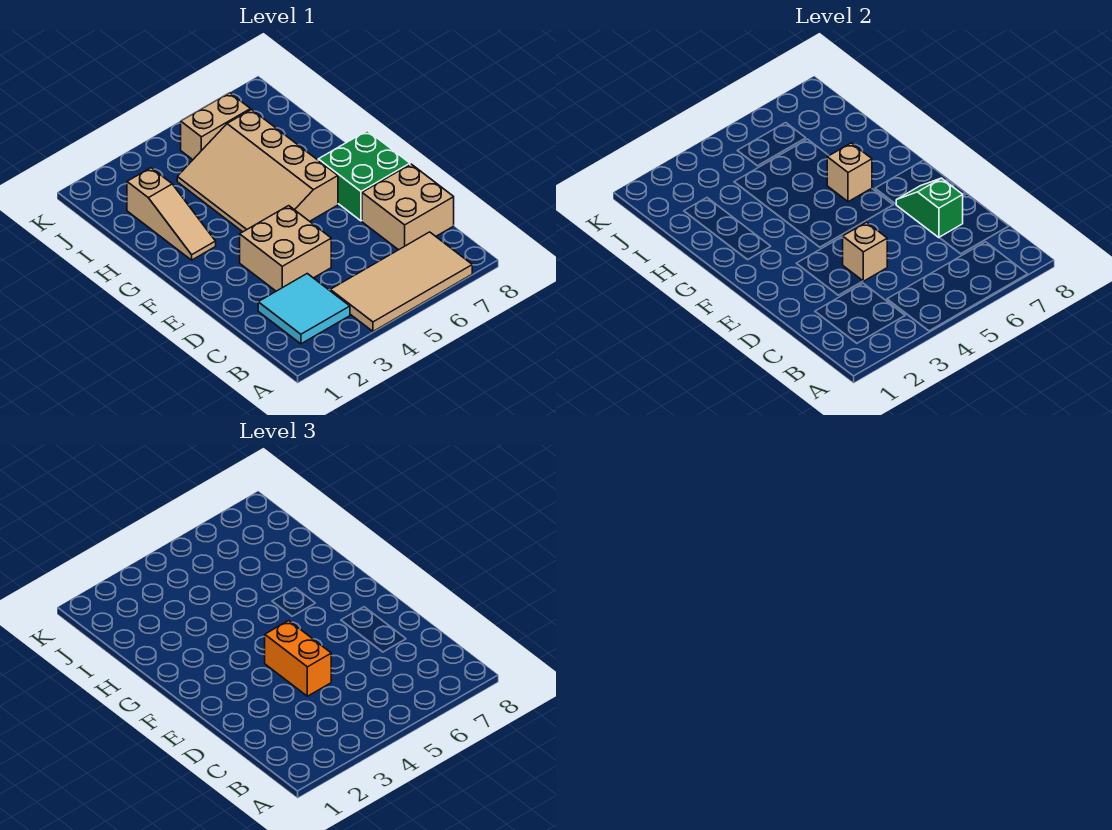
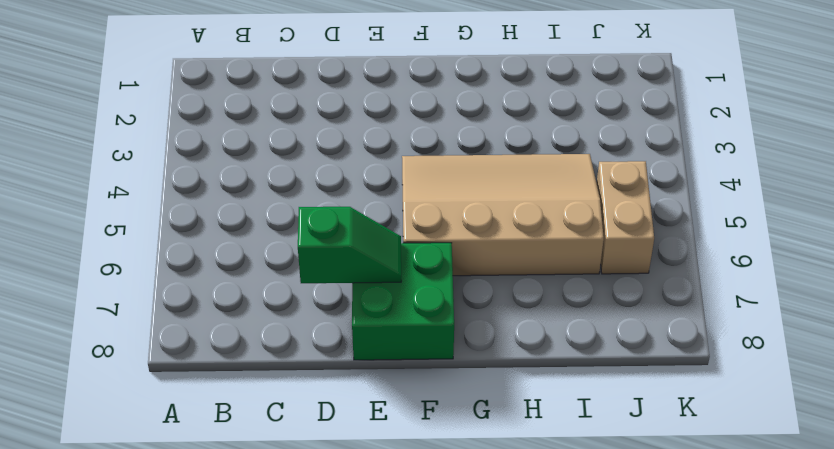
none -> tan tile A4:B7 level 1
none -> cyan tile B2:C3 level 1
none -> tan brick C7:D8 level 1

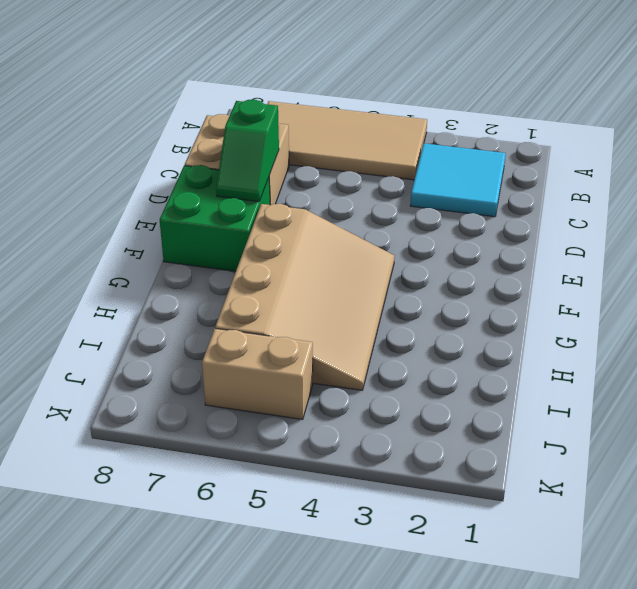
none -> tan brick D3:E4 level 1
none -> tan slope G2:I2 level 1 top I
none -> tan brick D4 level 2

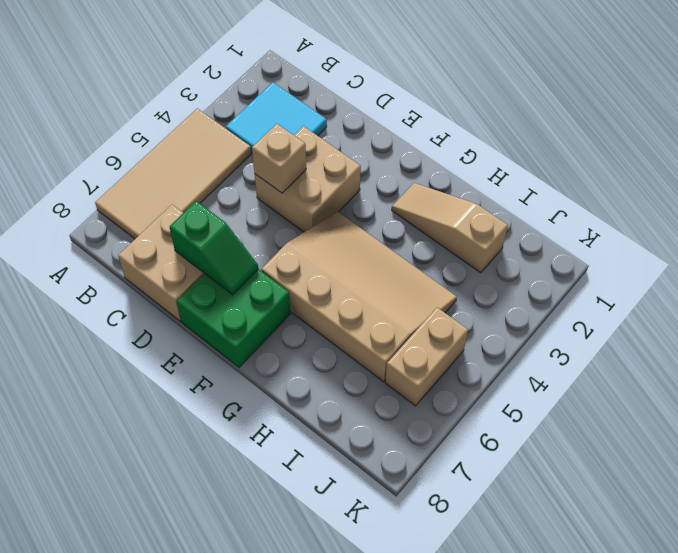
none -> tan brick G6 level 2
none -> orange brick D4:E4 level 3

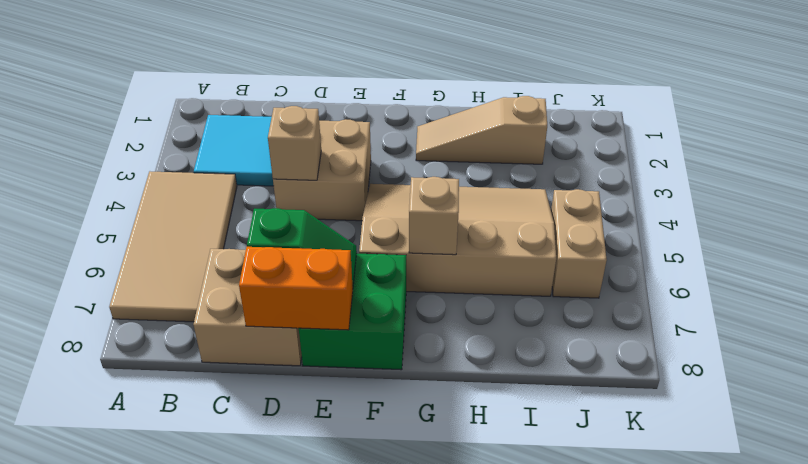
orange brick D8:E8 level 2 -> orange brick D4:E4 level 3

